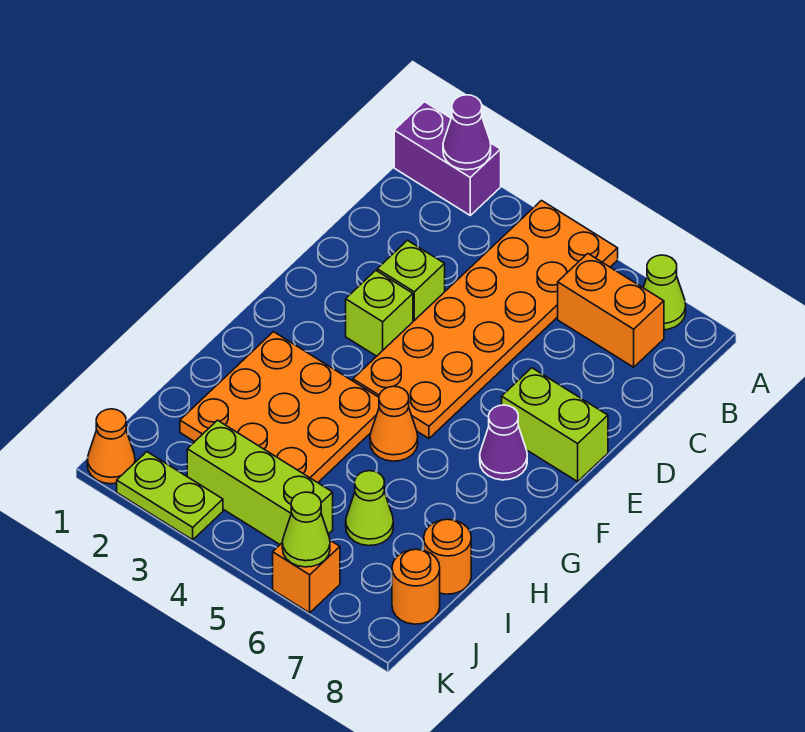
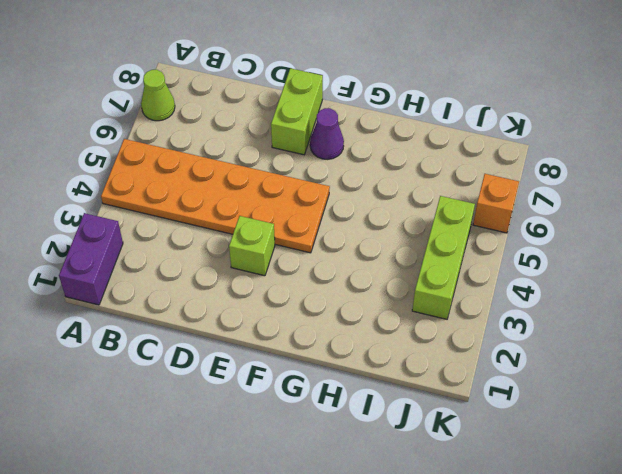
none -> orange brick B6:B7 level 1
none -> lime brick D3 level 1
none -> orange plate G2:I4 level 1

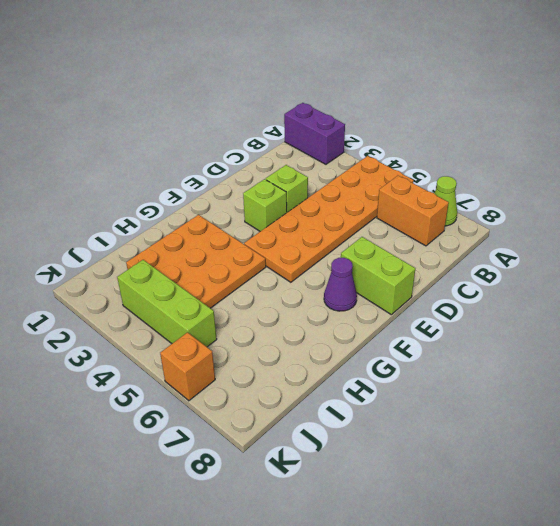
none -> orange cone G5 level 1
none -> lime cone I6 level 1
none -> orange round brick I8 level 1

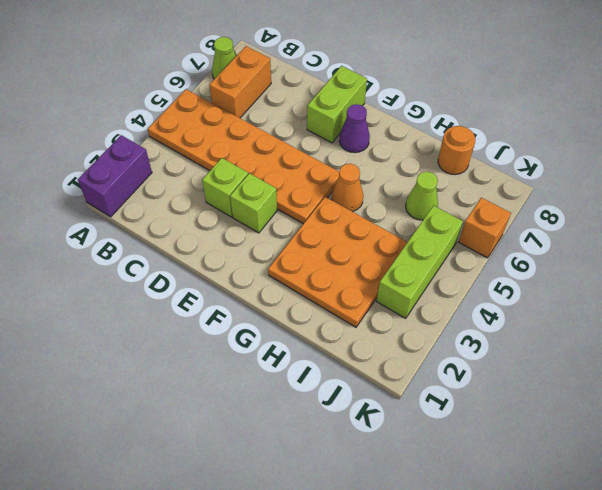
none -> orange round brick J8 level 1
none -> orange cone K1 level 1
none -> lime plate K2:K3 level 1

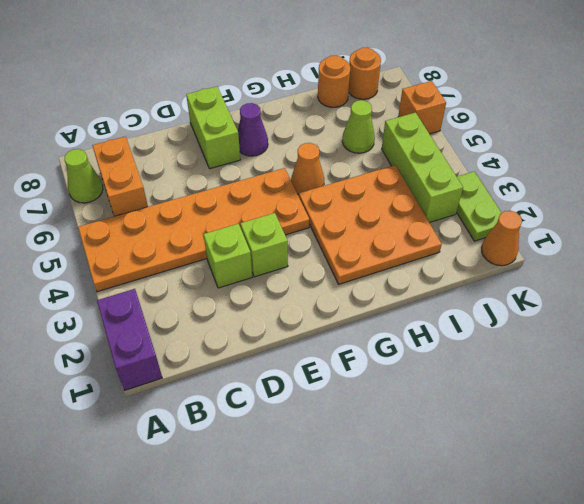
none -> purple cone A2 level 2
none -> lime cone K6 level 2

